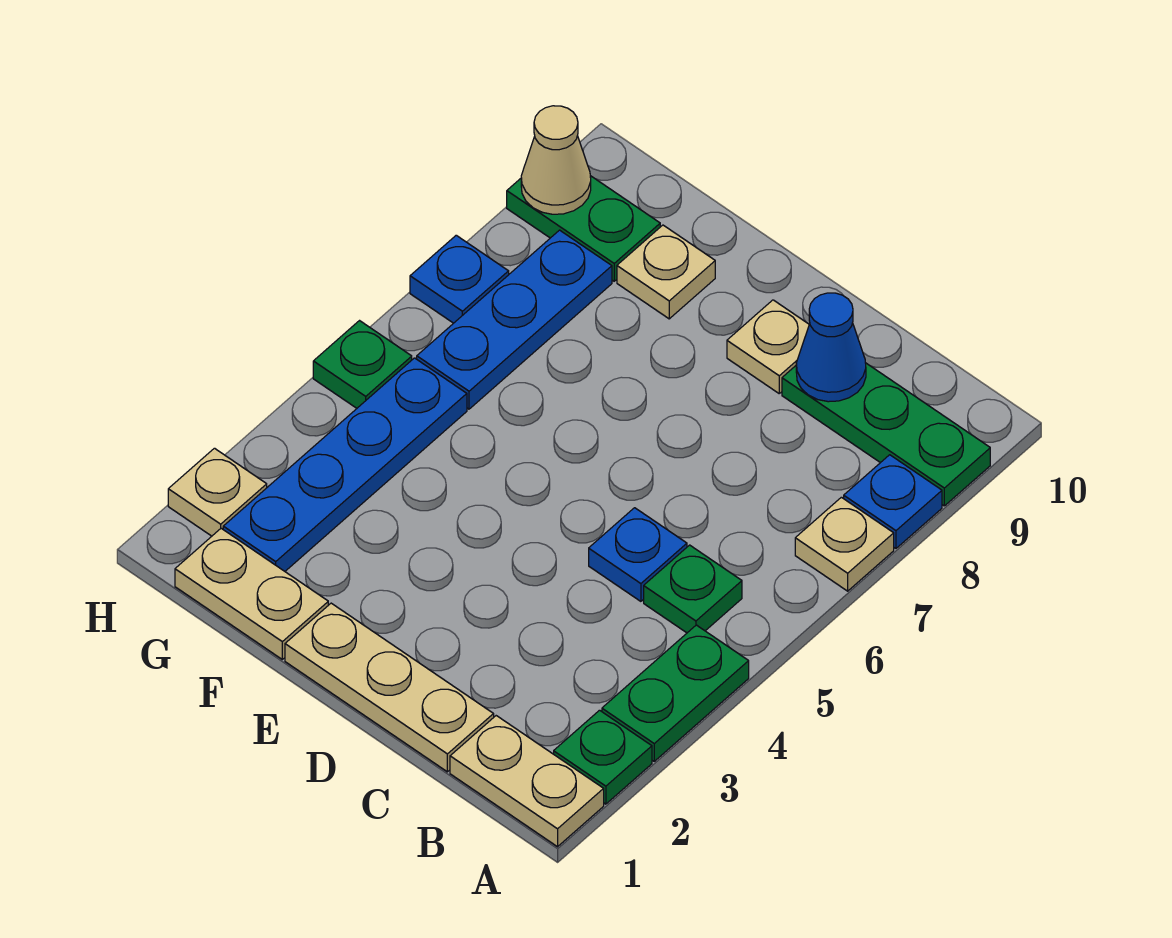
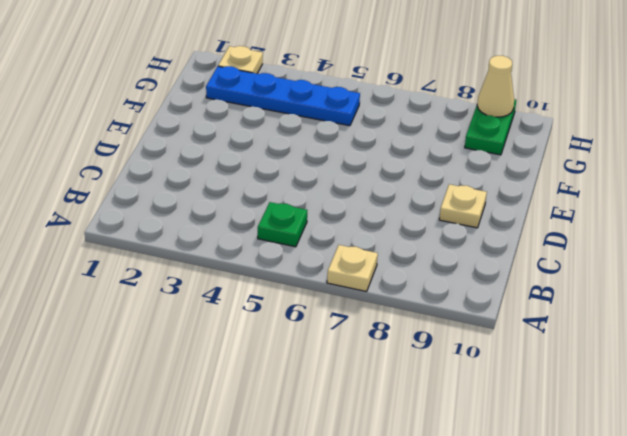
none -> tan plate A1:B1 level 1
none -> green plate A2 level 1
none -> green plate A3:A4 level 1

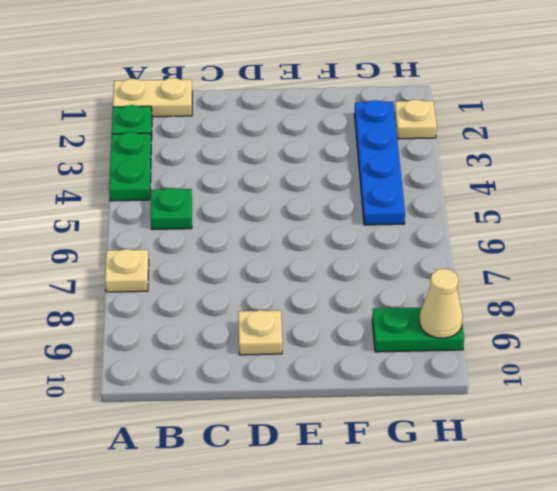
none -> blue plate A8 level 1
none -> green plate A9:C9 level 1
none -> tan plate C1:E1 level 1

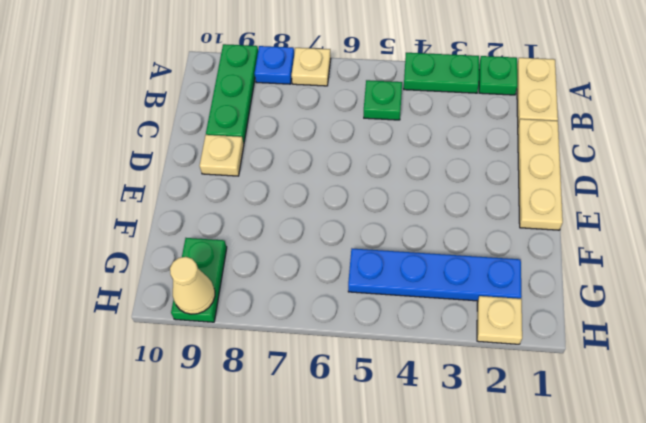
none -> blue plate C5 level 1
none -> tan plate F1:G1 level 1
none -> tan plate F9 level 1

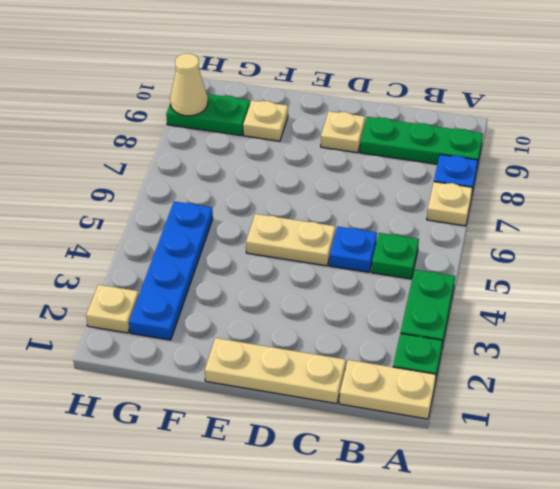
tan plate D5:E5 level 1 -> tan plate F1:G1 level 1
none -> blue plate G6:G8 level 1
none -> green plate H5 level 1
none -> blue plate H7 level 1

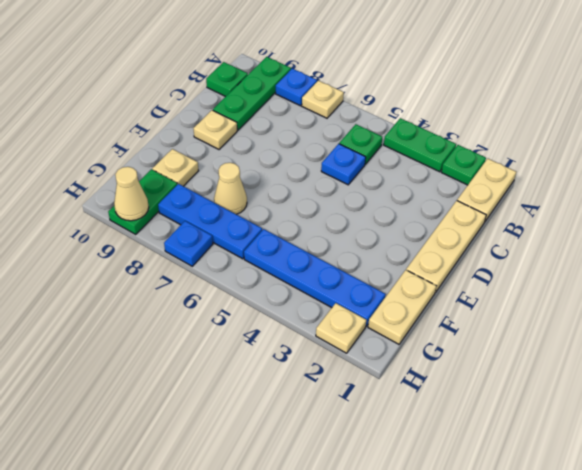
green plate B10 level 1 -> green plate H5 level 1
tan cone F7 level 1 -> none
none -> blue cone C9 level 2

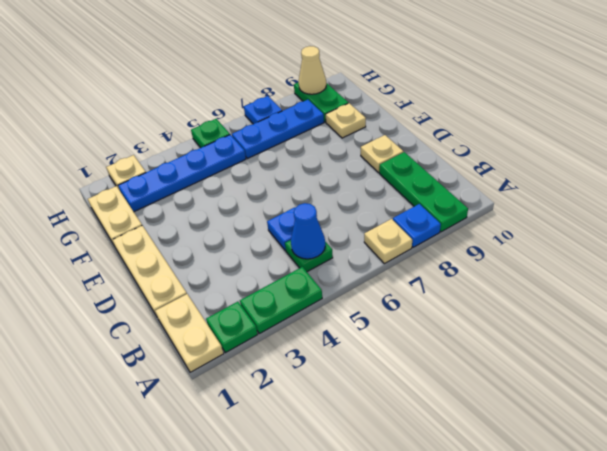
blue cone B5 level 2 -> blue cone C9 level 2

